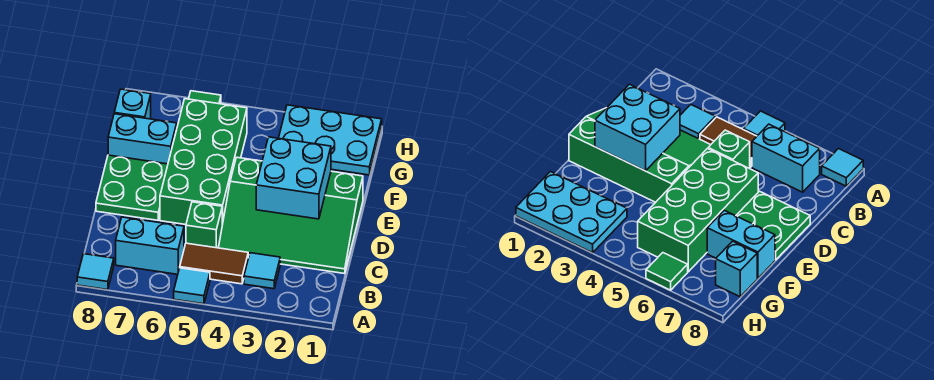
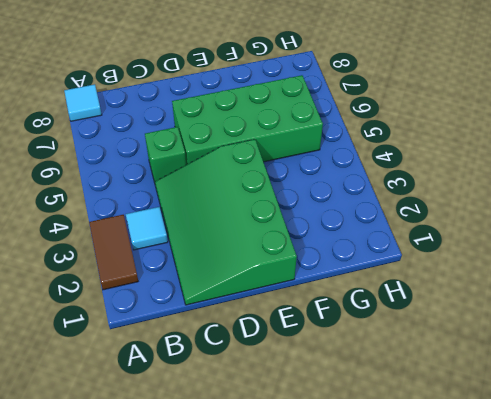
brown tile A2:A3 level 1 -> brown tile B4:B5 level 1
none -> cyan tile A5 level 1
none -> cyan brick B6:B7 level 1
none -> green plate D7:E8 level 1

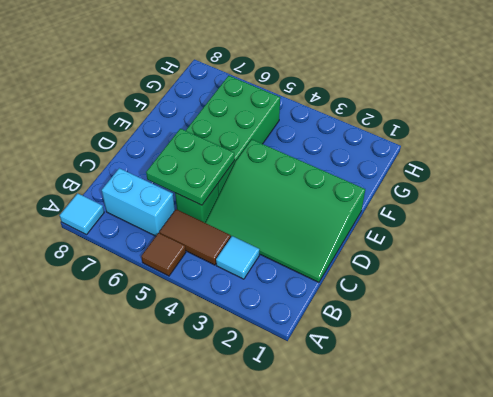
brown tile A5 level 1 -> cyan tile A5 level 1
green plate C5:D6 level 2 -> green plate D7:E8 level 1
none -> cyan brick F7:F8 level 1
none -> cyan plate G1:H3 level 1
none -> cyan brick G8 level 1

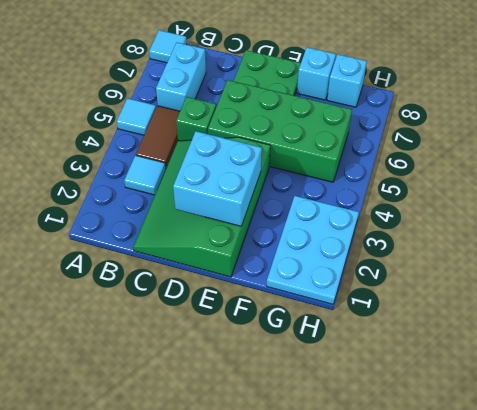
cyan brick F8 level 1 -> cyan brick F7:F8 level 1
none -> green tile H6 level 1

